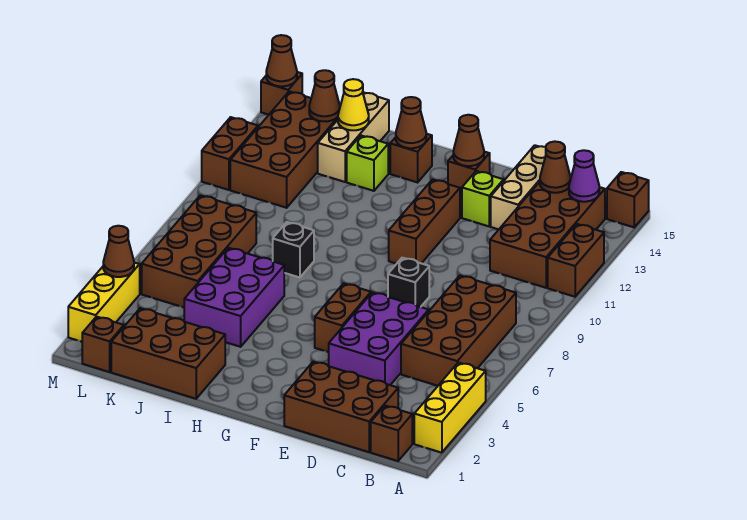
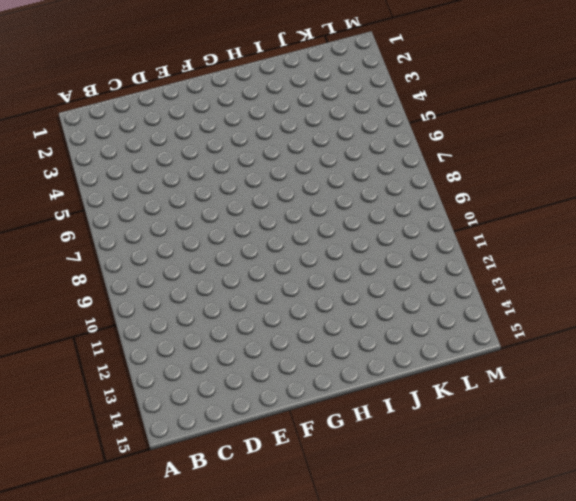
none -> yellow brick A2:A4 level 1
none -> brown brick A11:A12 level 1
none -> brown brick A15 level 1
none -> brown brick B1 level 1

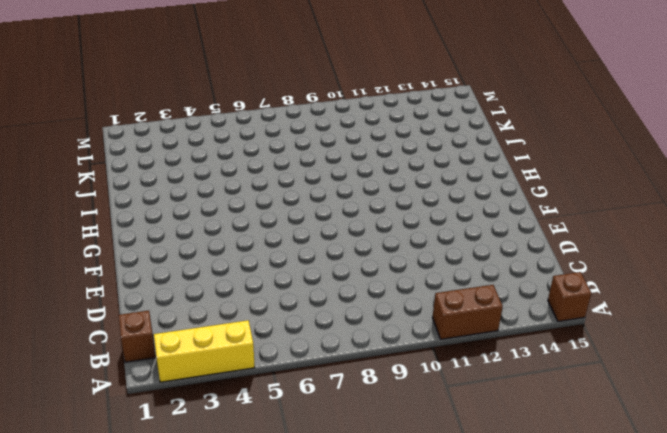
none -> brown brick B5:C8 level 1
none -> brown brick B11:C14 level 1
none -> brown brick C1:E2 level 1
none -> purple brick D4:E6 level 1

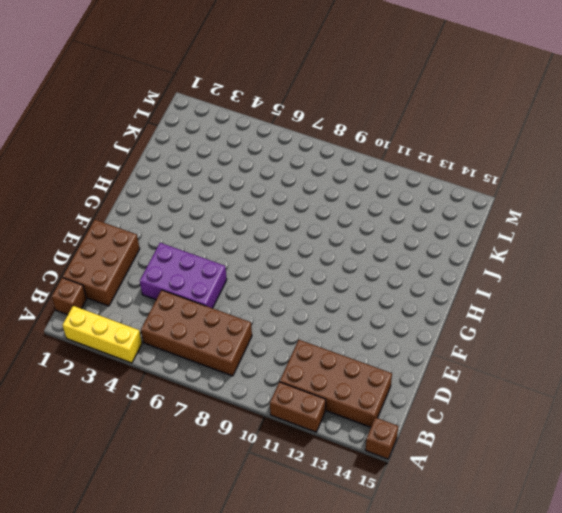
none -> tan brick D13:D15 level 1
none -> black brick E8 level 1
none -> lime brick E13 level 1
none -> brown brick F5:F6 level 1

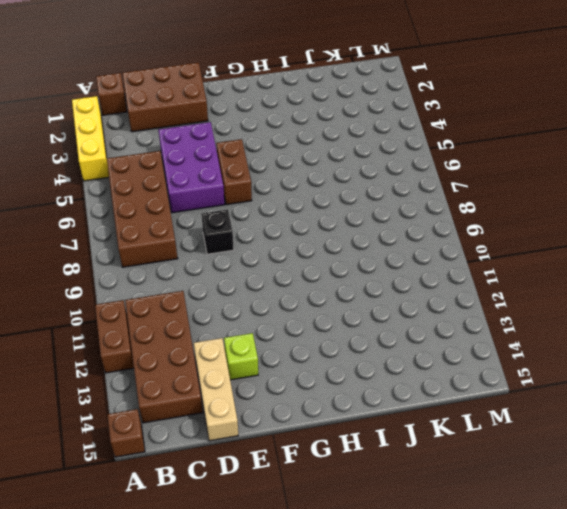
none -> brown brick F10:F12 level 1
none -> brown brick F14 level 1
none -> brown brick H14 level 1
none -> brown brick I1:K2 level 1

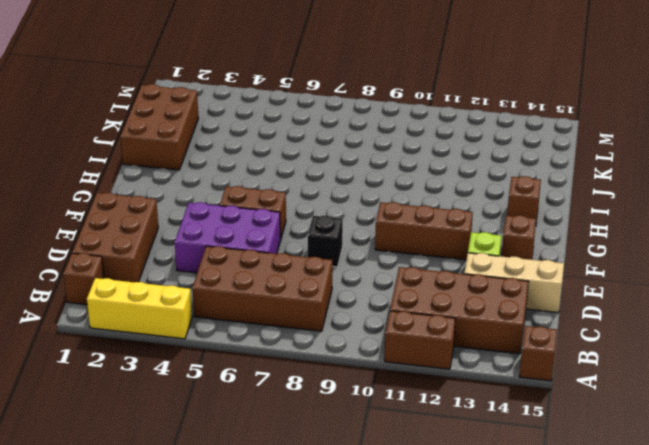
none -> purple brick I4:J6 level 1
none -> black brick I8 level 1
none -> lime brick I13 level 1
none -> tan brick J13:J15 level 1

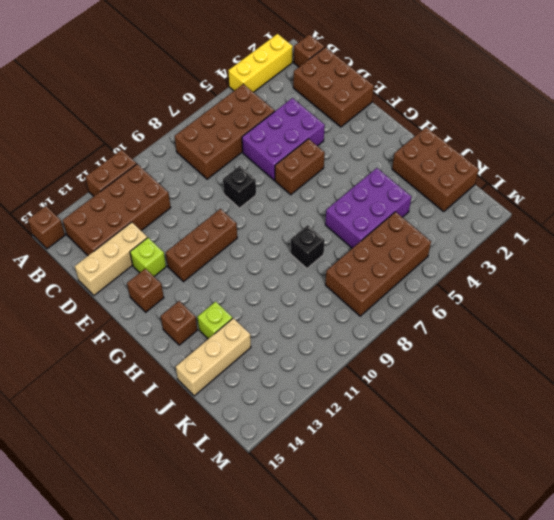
none -> brown brick K11:L14 level 1
none -> brown brick L1 level 1
none -> yellow brick M2:M4 level 1
none -> brown brick M11:M12 level 1

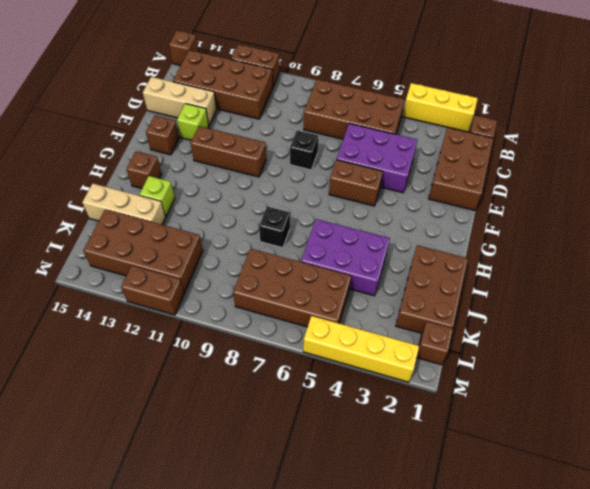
yellow brick M2:M5 level 1 -> yellow brick M2:M4 level 1
none -> brown brick M15 level 1
none -> purple cone B14 level 2
none -> brown cone C14 level 2
none -> brown cone F14 level 2

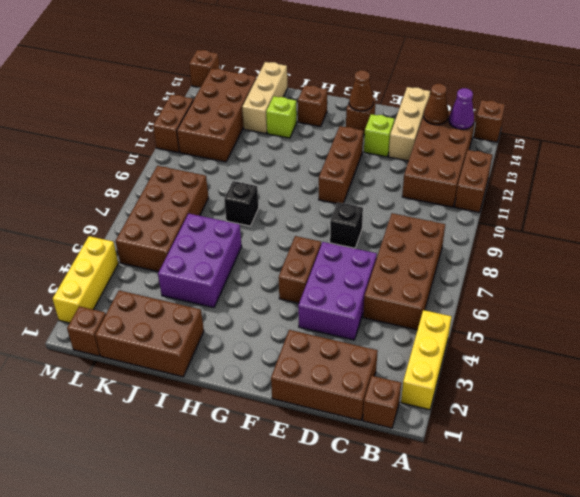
none -> brown cone H14 level 2
none -> yellow cone J14 level 2
none -> brown cone K14 level 2
none -> brown cone M4 level 2

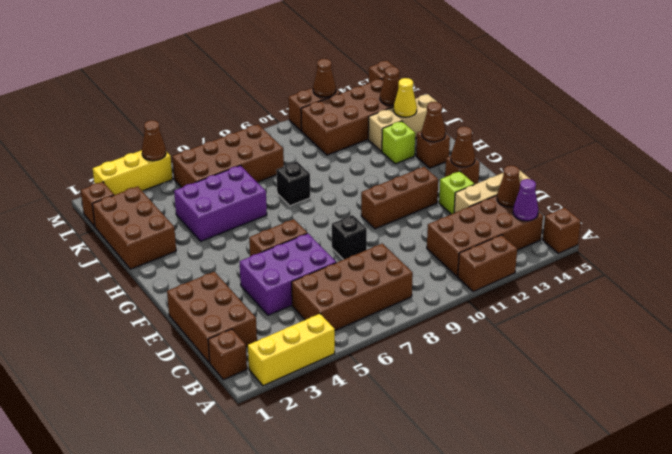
brown cone M12 level 2 -> brown cone M15 level 2

